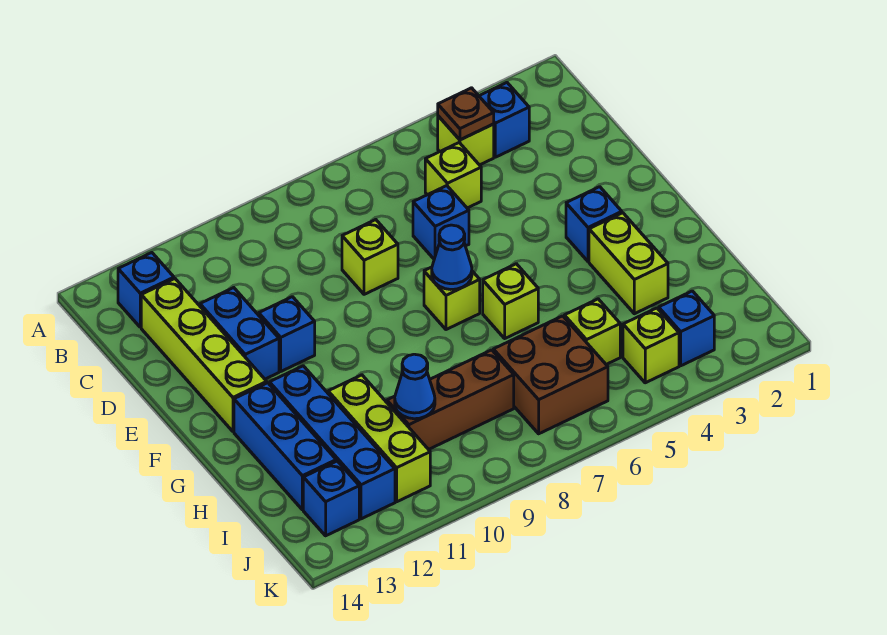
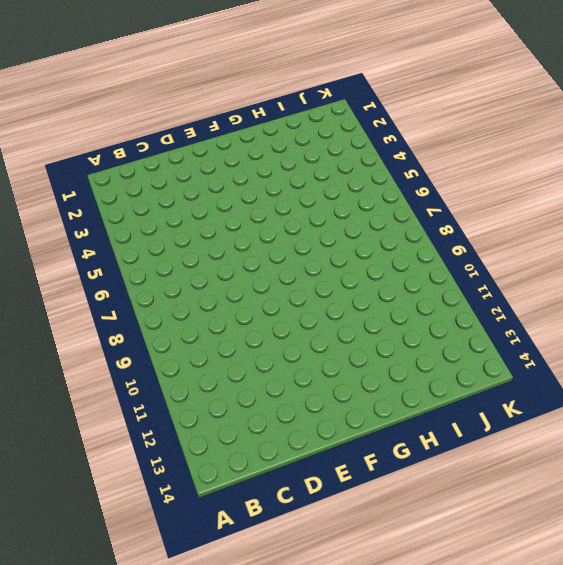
none -> blue brick B3 level 1
none -> lime brick B4 level 1
none -> blue brick B13 level 1

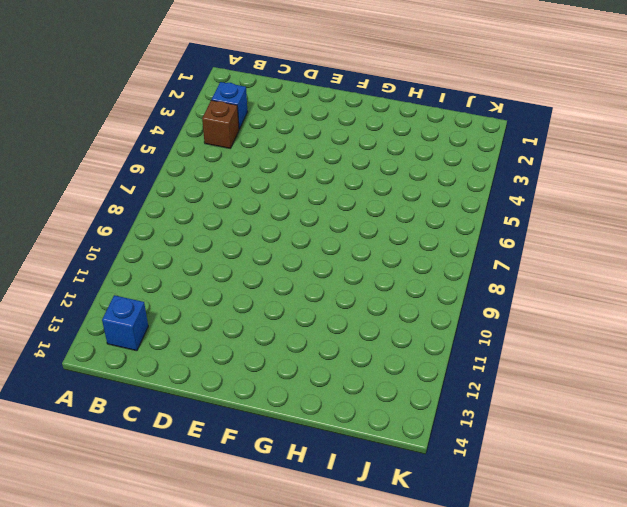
brown brick B4 level 1 -> lime brick B4 level 1
none -> lime brick C5 level 1
none -> lime brick C13:F13 level 1
none -> blue brick D6 level 1

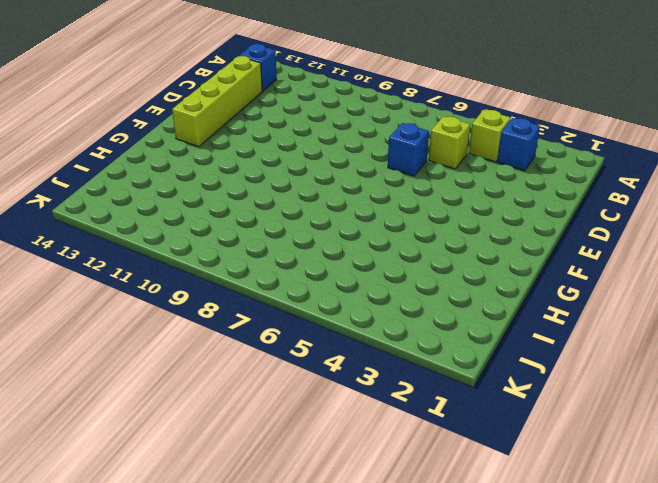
none -> lime brick D8 level 1
none -> blue brick D12:E12 level 1
none -> blue brick E11 level 1

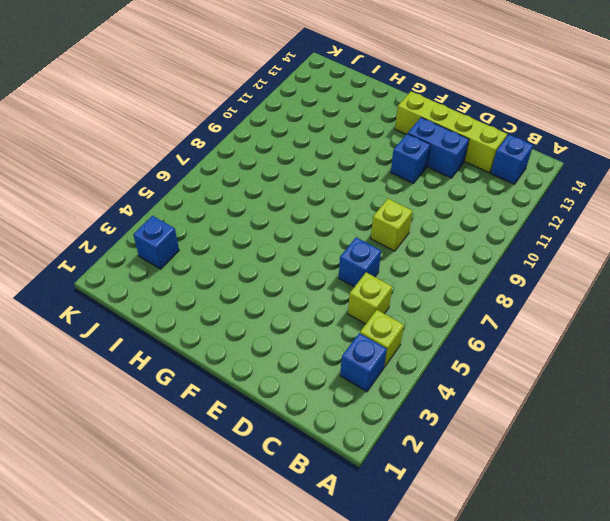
none -> blue brick F3 level 1
none -> lime brick F7 level 1
none -> lime brick G3:H3 level 1

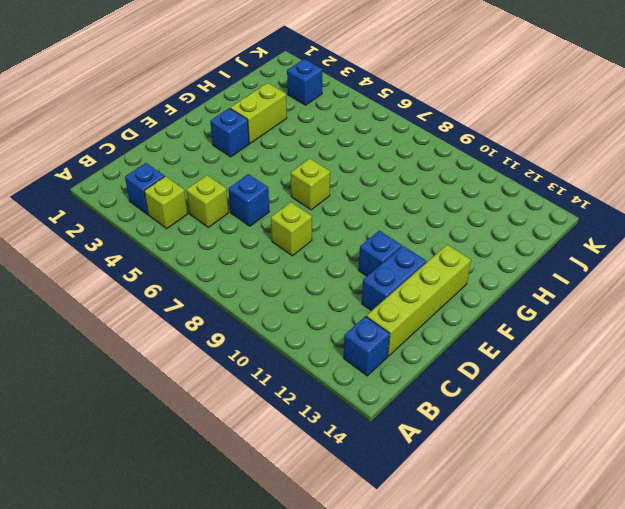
none -> lime brick G6 level 1
none -> blue brick G12:J12 level 1
none -> blue brick G13:I13 level 1

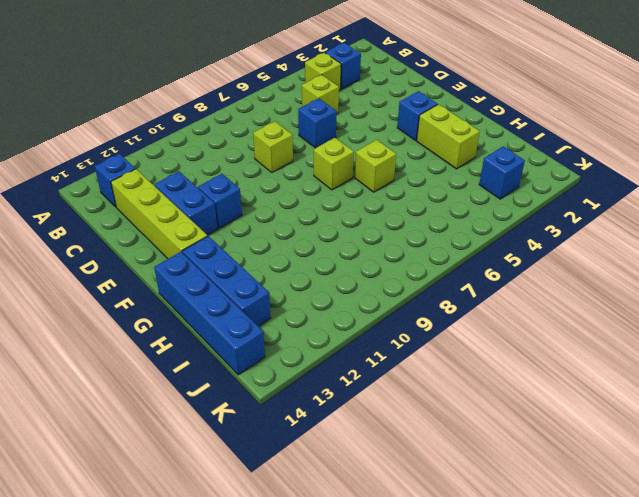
blue brick G14:J14 level 1 -> blue brick G12:J12 level 1
none -> lime brick H11:J11 level 1
none -> lime brick I5 level 1
none -> brown brick I6:J7 level 1

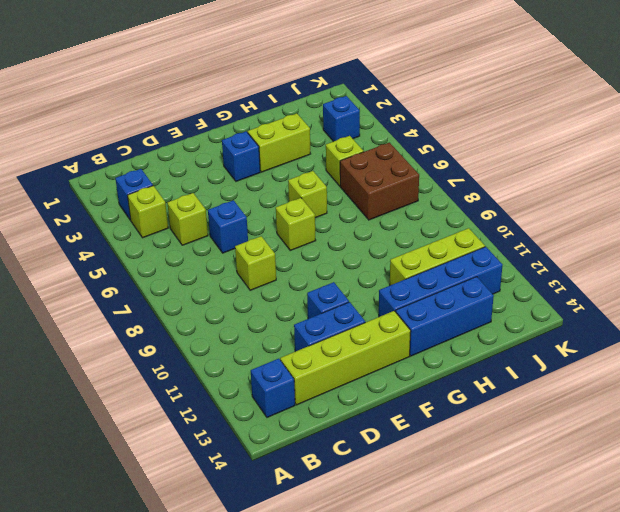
none -> brown brick I8:I10 level 1
none -> lime brick J4 level 1
none -> blue brick J13 level 1

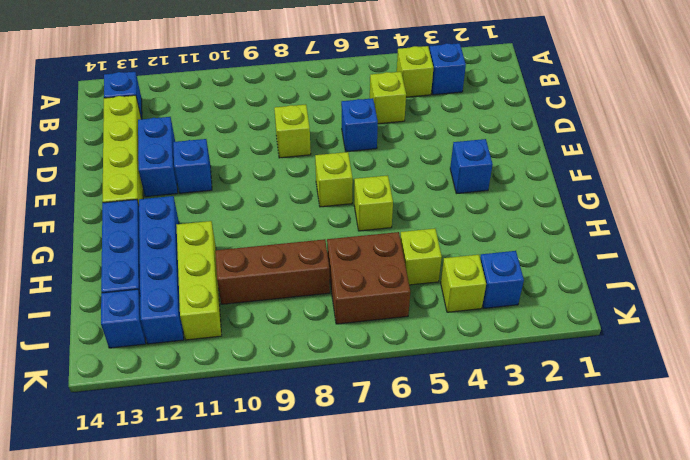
none -> lime brick G3:H3 level 1
none -> brown plate B4 level 2
none -> blue cone F7 level 2

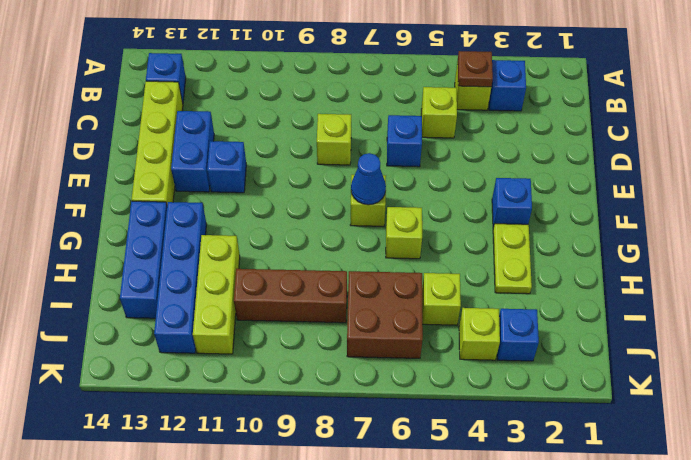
lime plate G3:H3 level 1 -> lime brick G3:H3 level 1
none -> blue brick J13 level 1
none -> blue cone I10 level 2

